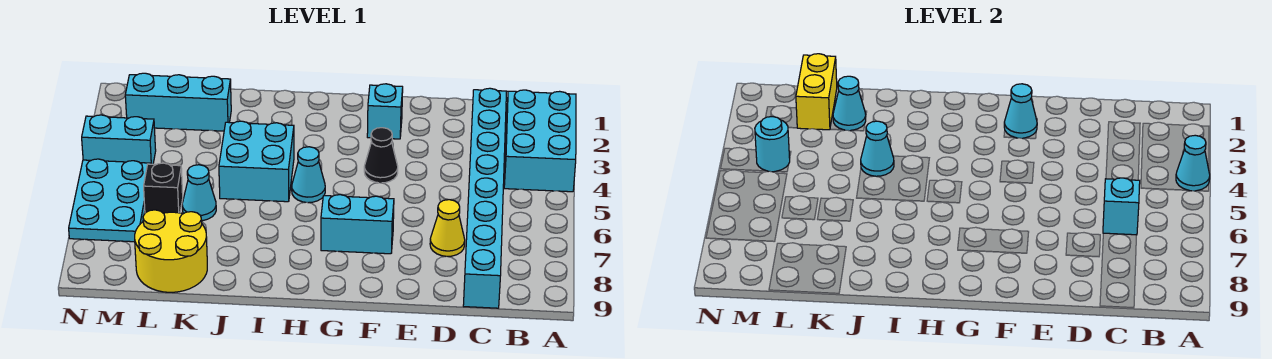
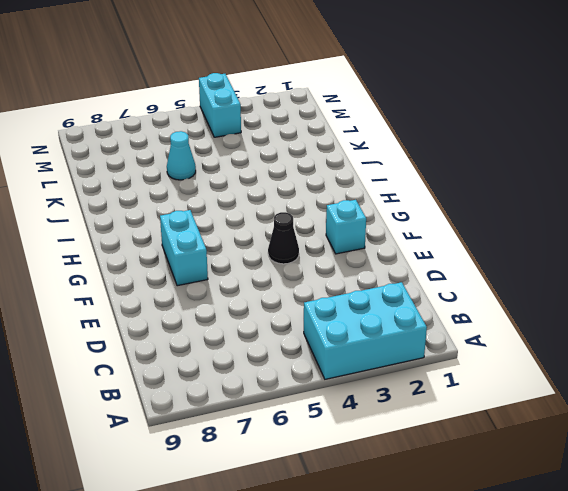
none -> cyan brick C2:C9 level 1
none -> yellow cone D7 level 1
none -> cyan cone H5 level 1

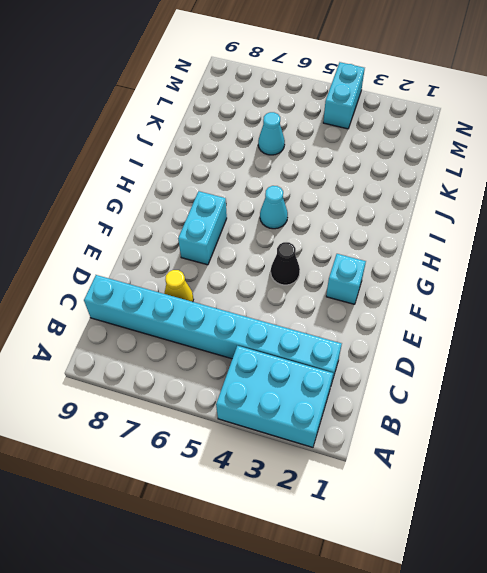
none -> cyan brick I4:J5 level 1
none -> cyan brick K2:M2 level 1
none -> yellow round brick K8:L9 level 1

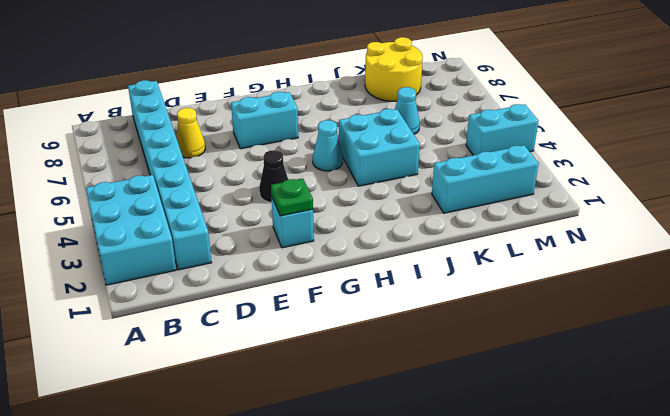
green plate F2 level 2 -> cyan cone F2 level 2
none -> black brick L6 level 1
none -> cyan plate M5:N7 level 1
none -> cyan cone A4 level 2

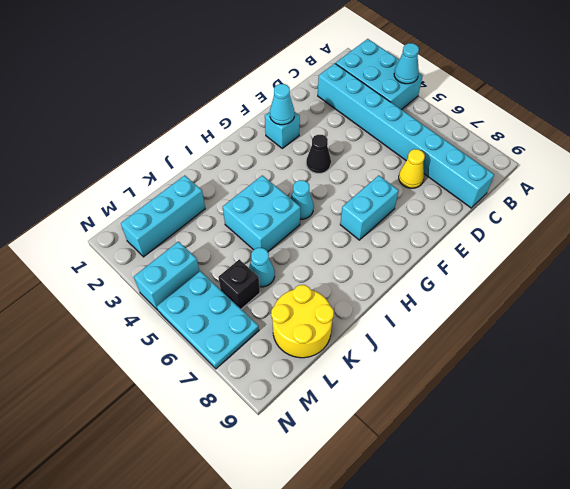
none -> cyan brick C6 level 2
none -> cyan cone J4 level 2
none -> cyan cone K2 level 2

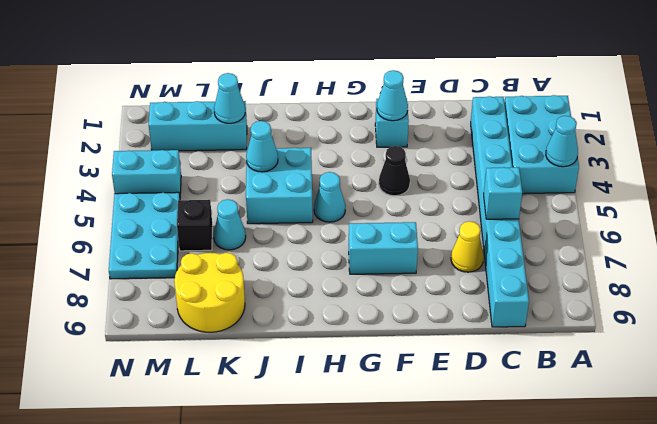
none -> yellow brick L1:L2 level 2
none -> cyan round brick M4 level 2

